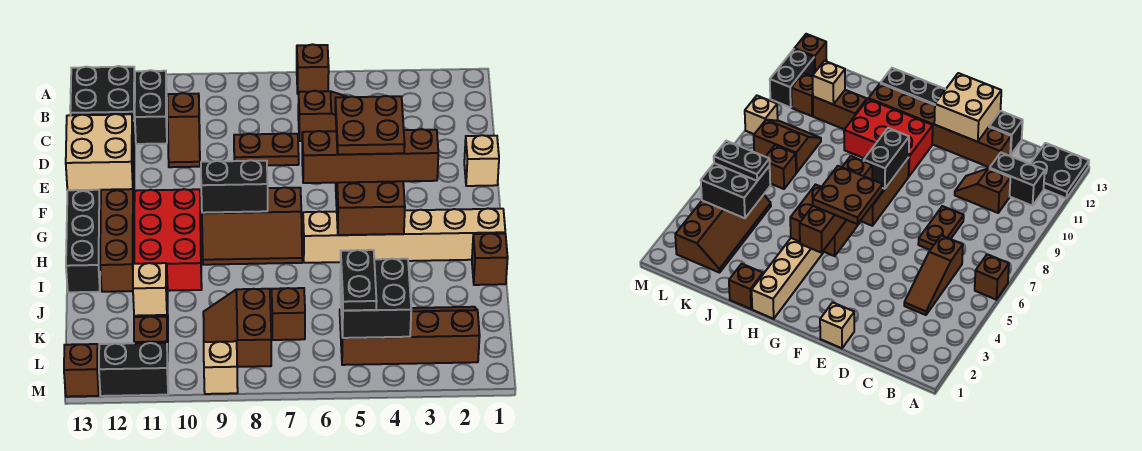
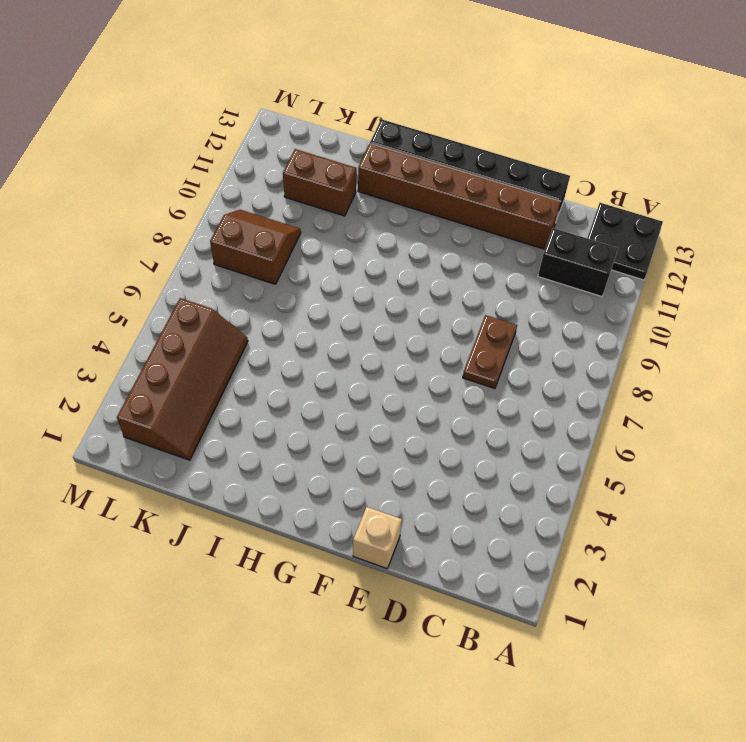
none -> brown brick A6 level 1
none -> brown slope C4:C6 level 1 top 6
none -> brown slope C10:D10 level 1 top C

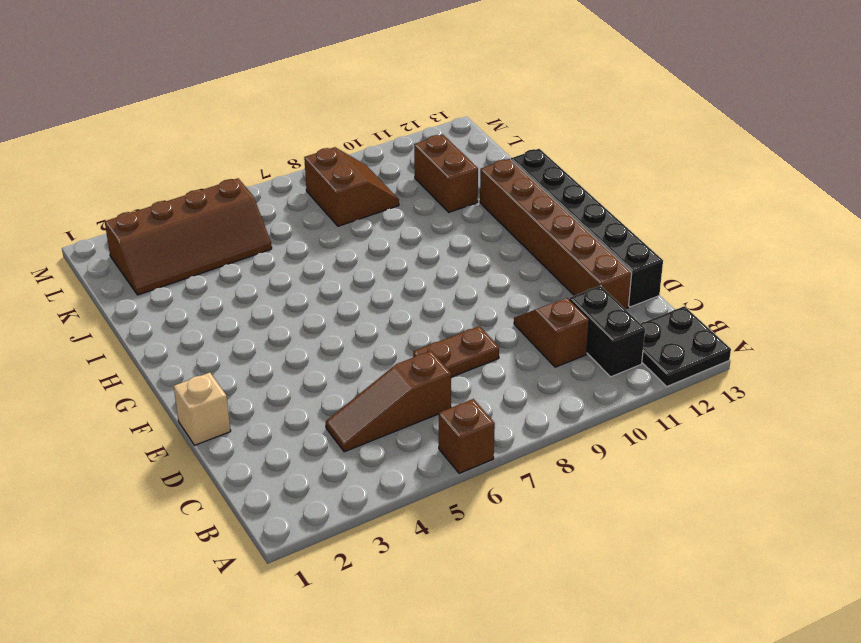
none -> brown slope G7:H9 level 1 top G
none -> red brick G10:I11 level 1
none -> tan brick H1:H6 level 1

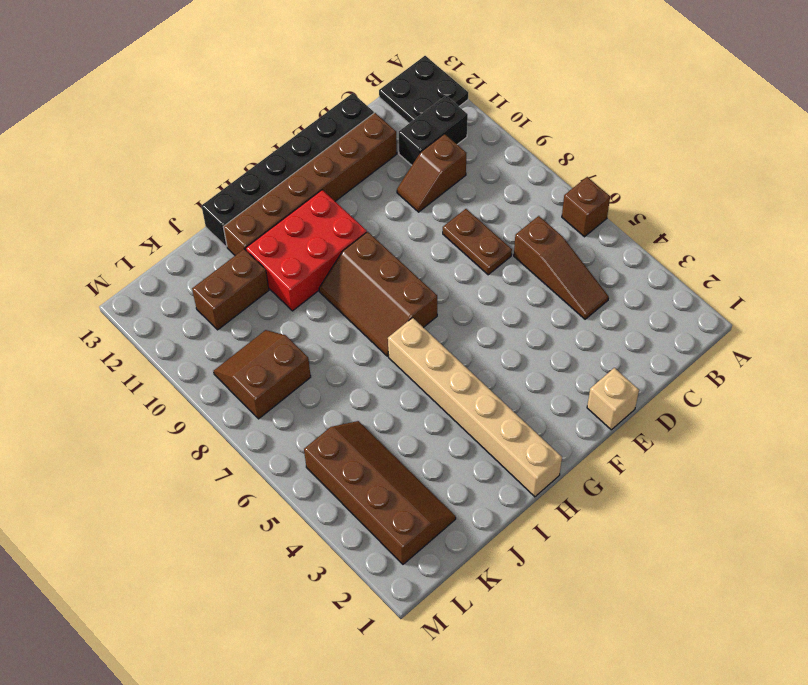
none -> brown brick I1 level 1
none -> brown brick K7 level 1
none -> brown brick L11 level 1

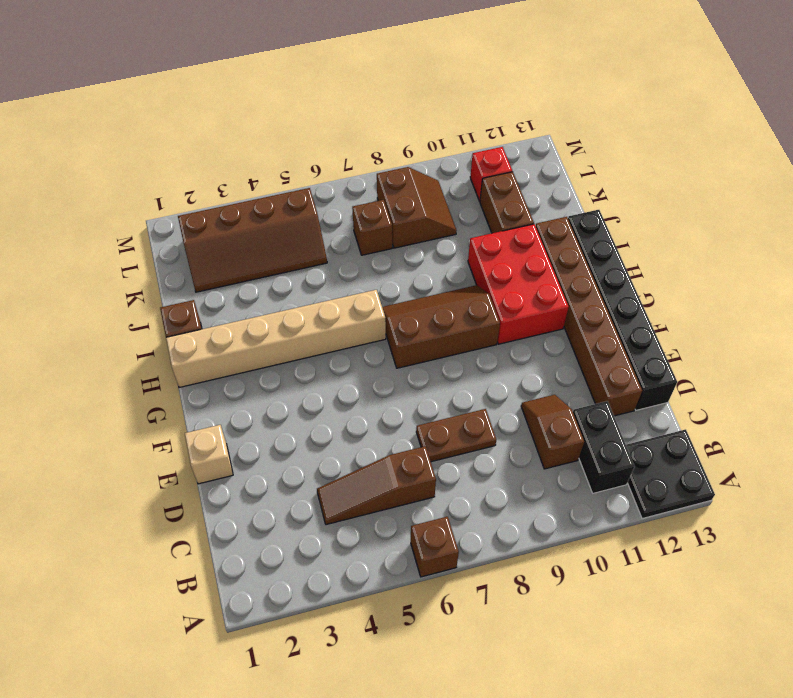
red brick L11 level 1 -> brown brick L11 level 1
none -> tan brick M9 level 1
none -> black brick M11:M12 level 1
none -> brown brick M13 level 1

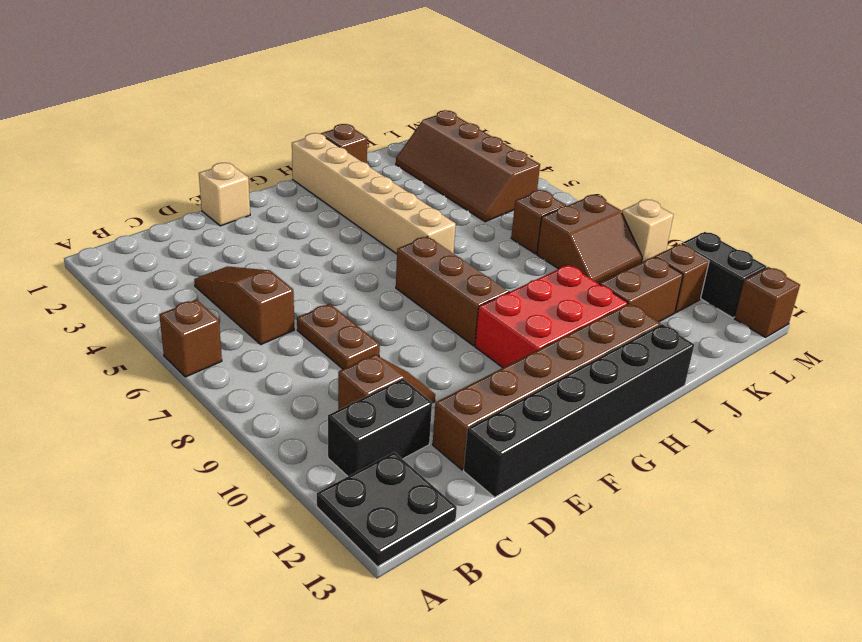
none -> tan brick E12:F13 level 2
none -> brown brick G4:H5 level 2
none -> black brick G8:G9 level 2

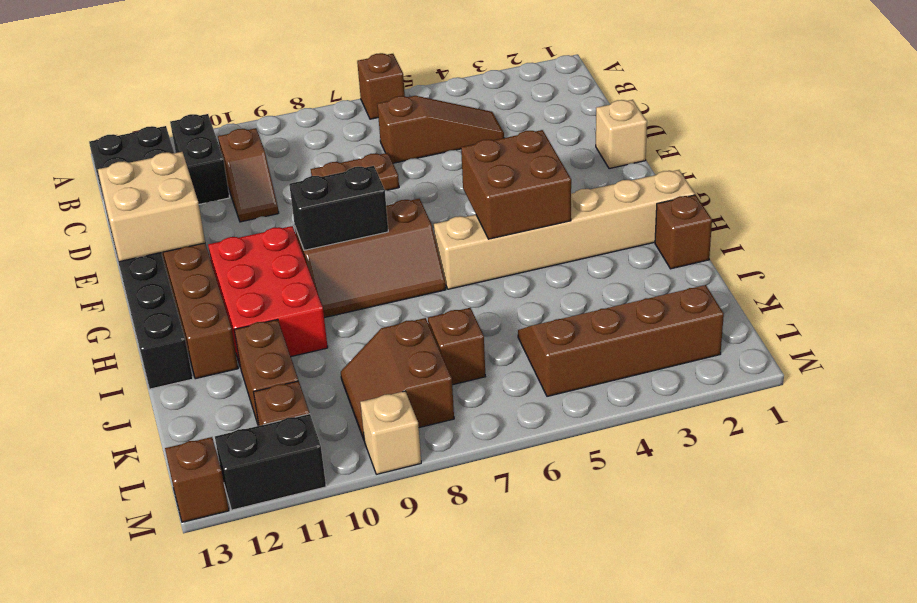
none -> black brick K4:L5 level 2
none -> tan brick K11 level 2
none -> brown brick G3:G6 level 3

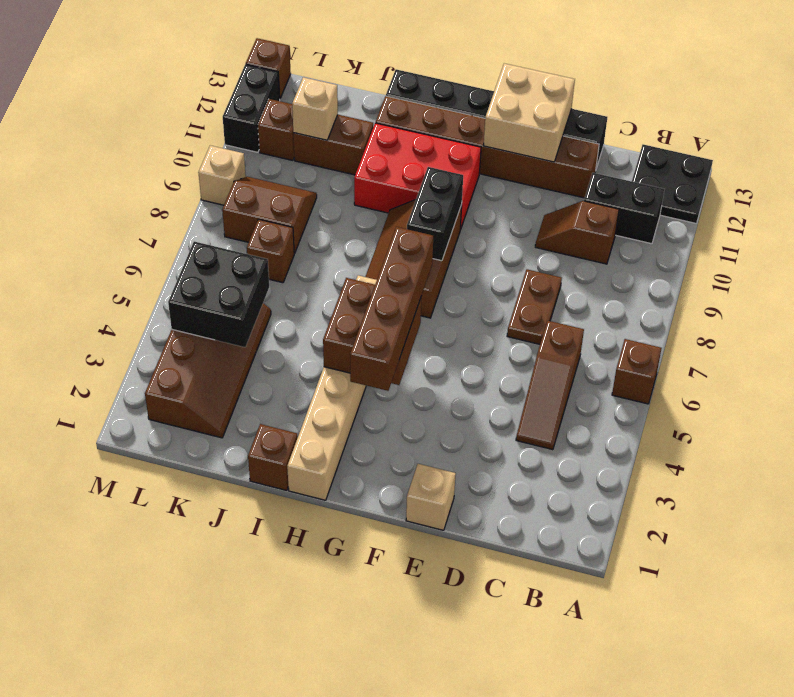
none -> black plate K5:L5 level 3
none -> brown plate F4:G5 level 4

